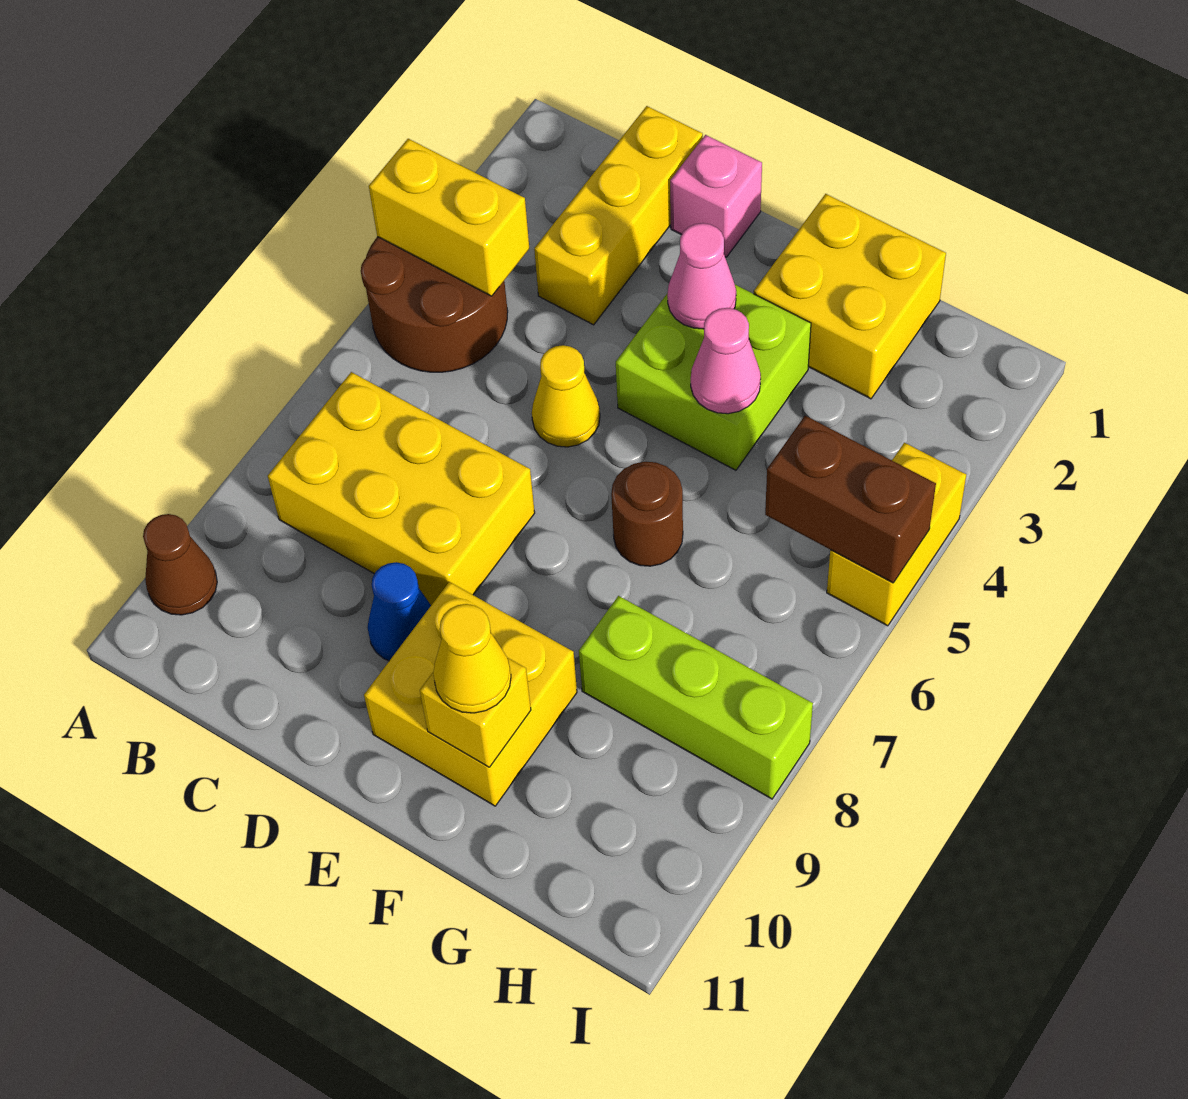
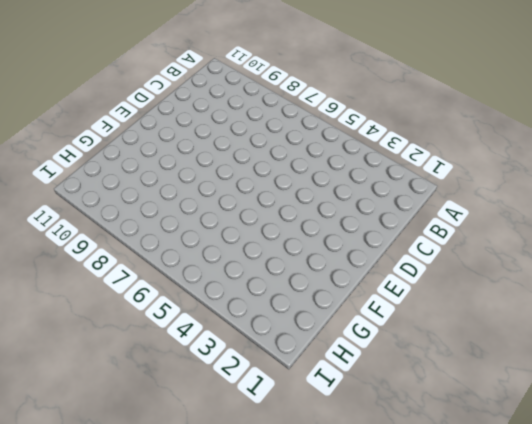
none -> brown round brick A4:B5 level 1
none -> brown cone A10 level 1
none -> yellow brick B7:D8 level 1

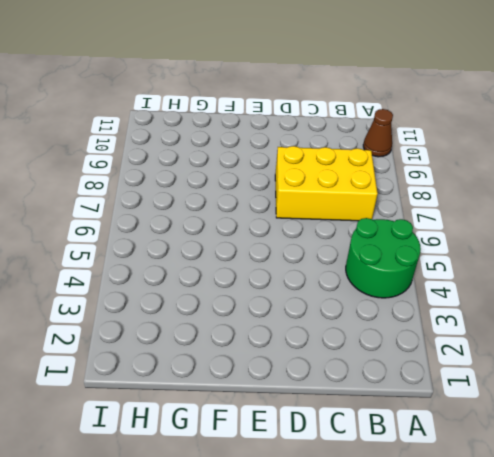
green round brick A4:B5 level 1 -> brown round brick A4:B5 level 1
none -> yellow brick C1:C3 level 1
none -> pink brick D1 level 1
none -> yellow cone D5 level 1

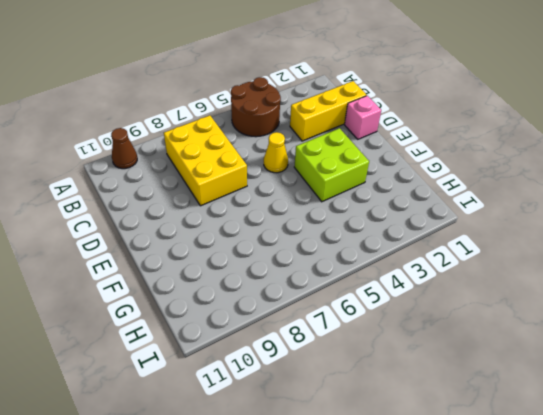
none -> blue cone D9 level 1
none -> yellow brick E9:F10 level 1
none -> yellow brick F1:G2 level 1

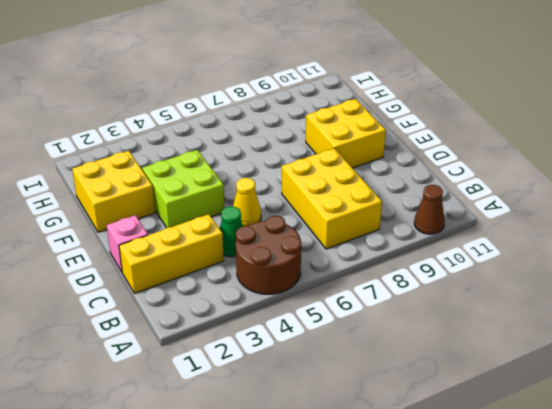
green cone C4 level 1 -> none
none -> blue cone D9 level 1
none -> brown round brick F6 level 1
none -> lime brick G8:I8 level 1

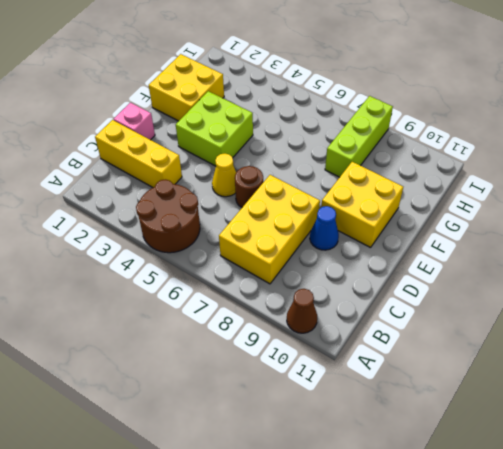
brown round brick D6 level 1 -> brown round brick F6 level 1
none -> yellow brick I4:I5 level 1
none -> yellow brick A4:B4 level 2
none -> pink cone E3 level 2

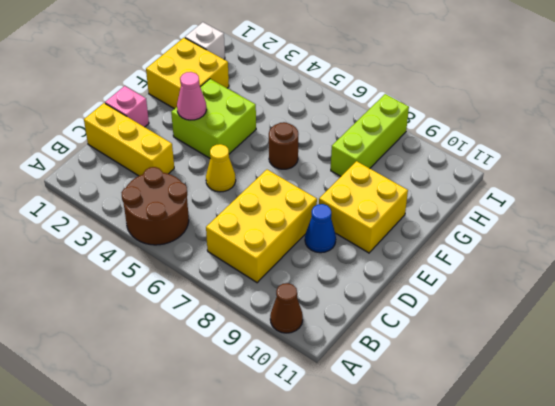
white brick H1 level 1 -> none
none -> yellow brick I4:I5 level 1
none -> yellow brick A4:B4 level 2
none -> pink cone F4 level 2

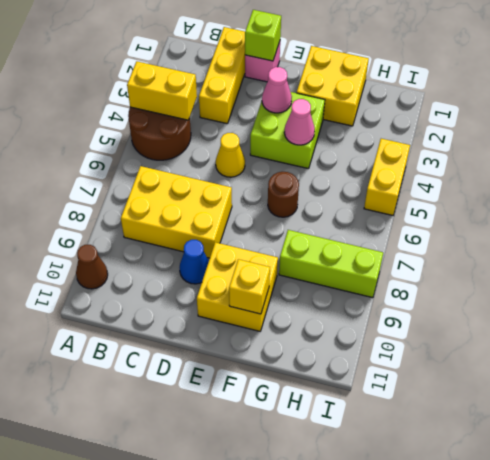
lime brick D1 level 2 -> none
none -> brown brick H5:I5 level 2
none -> yellow cone F10 level 3

